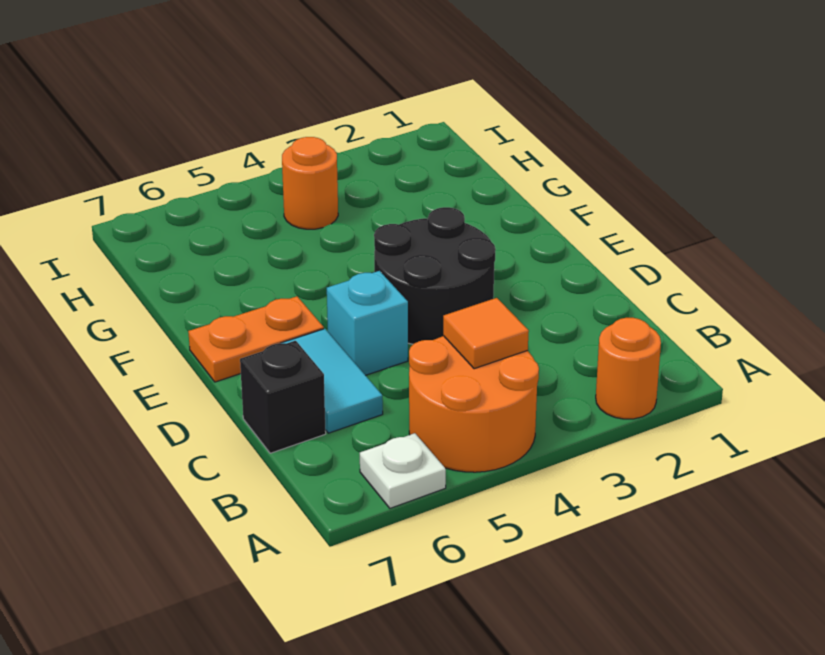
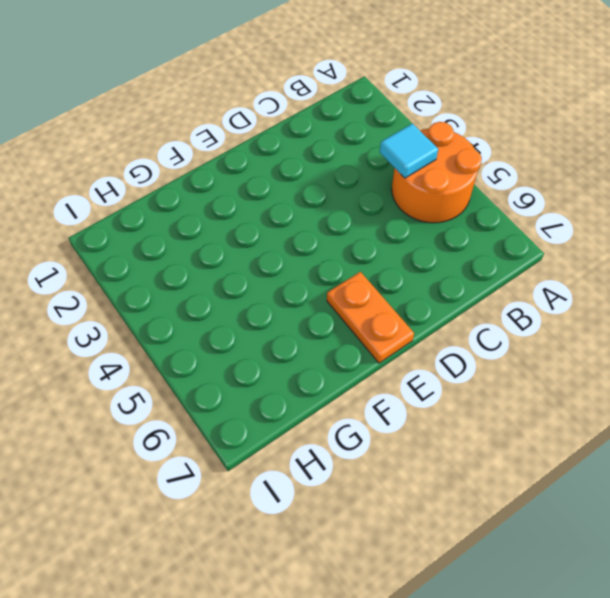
cyan tile B4 level 2 -> orange tile B4 level 2
none -> orange round brick A2 level 1
none -> white plate A6 level 1

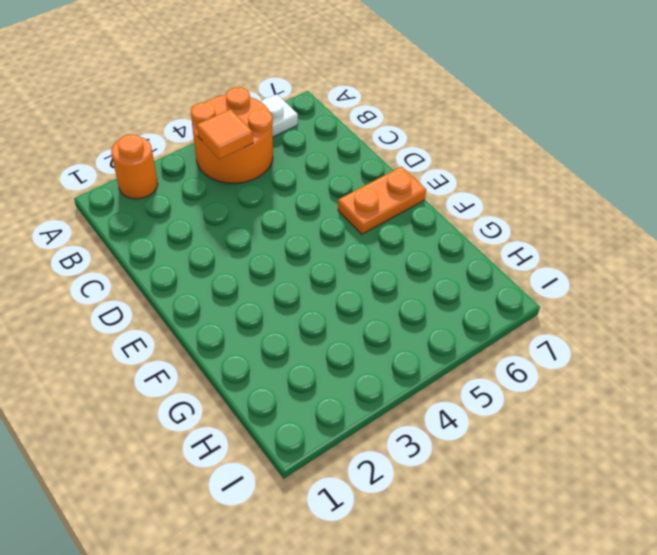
none -> cyan tile C6:D6 level 1
none -> black brick C7 level 1

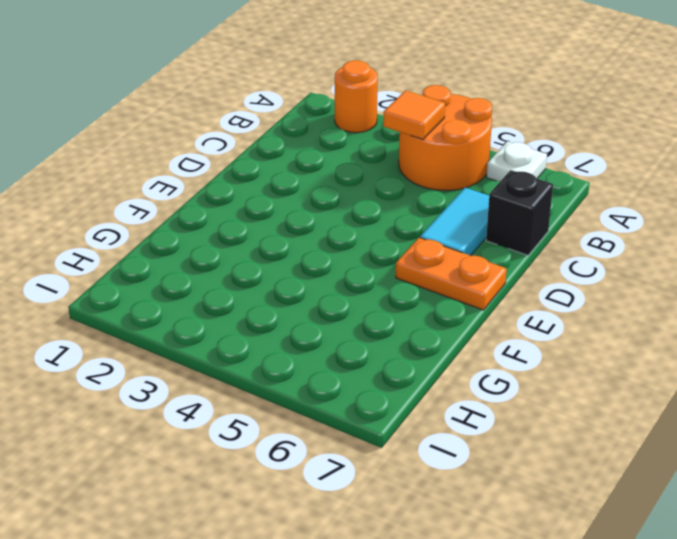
none -> black round brick D3:E4 level 1
none -> cyan brick D5 level 1

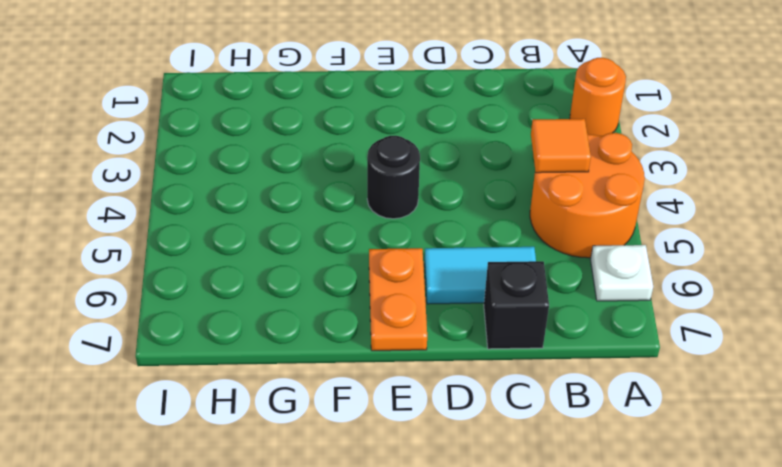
black round brick E4 level 1 -> black round brick D3:E4 level 1
none -> cyan brick D5 level 1
none -> orange round brick H4 level 1

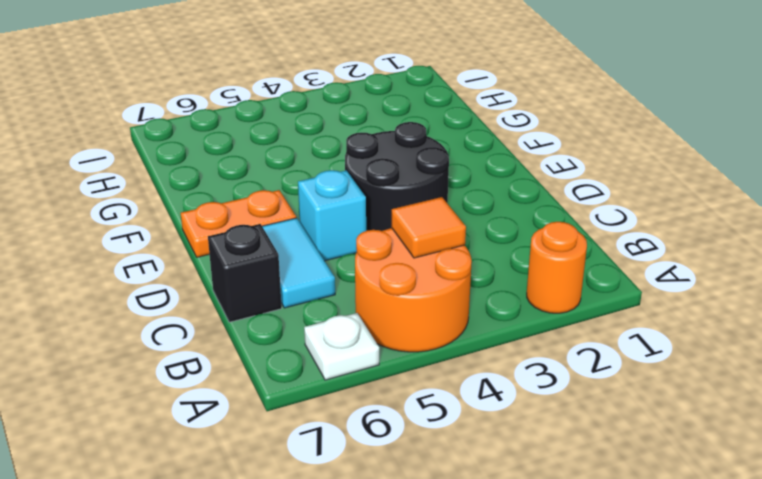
none -> orange round brick H4 level 1

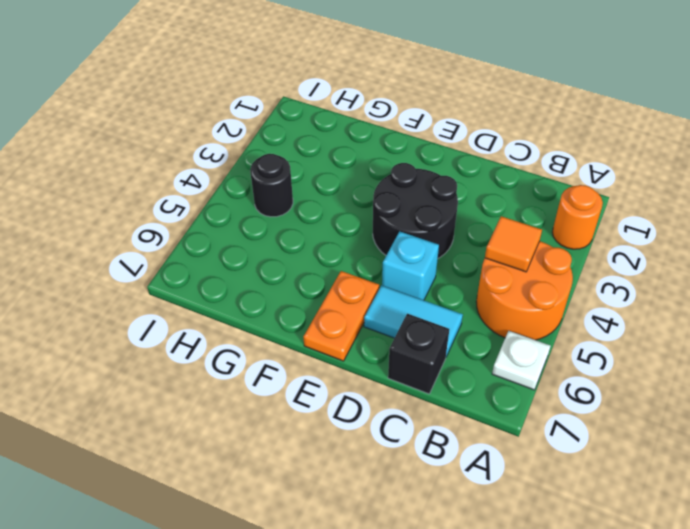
black round brick H4 level 1 -> orange round brick H4 level 1

